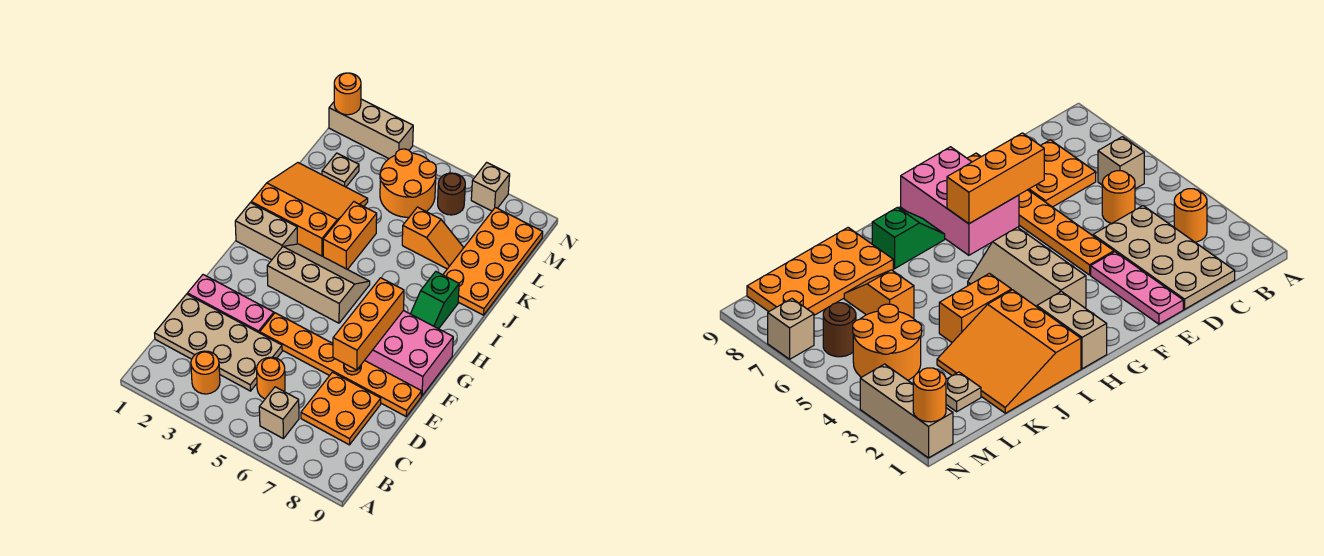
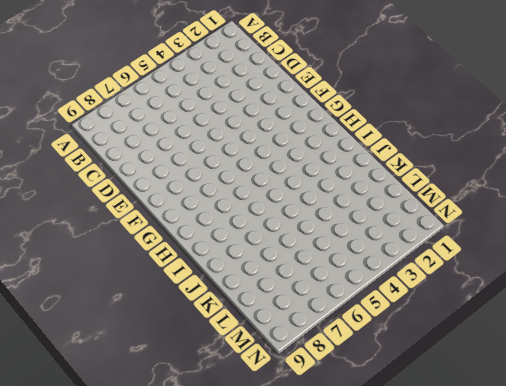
none -> orange round brick B3 level 1
none -> tan brick B6 level 1
none -> tan plate C1:D4 level 1

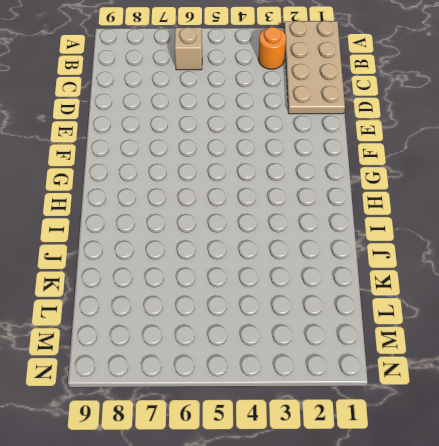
tan plate A1:D2 level 1 -> tan plate C1:D4 level 1
none -> orange round brick C5 level 1
none -> orange plate C7:D8 level 1
none -> pink plate E1:E3 level 1

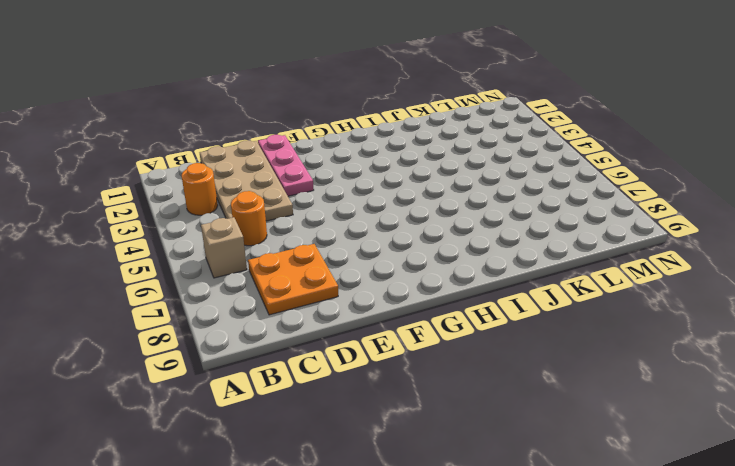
none -> orange plate E4:E9 level 1
none -> pink brick F7:G9 level 1
none -> tan slope G3:H5 level 1 top G

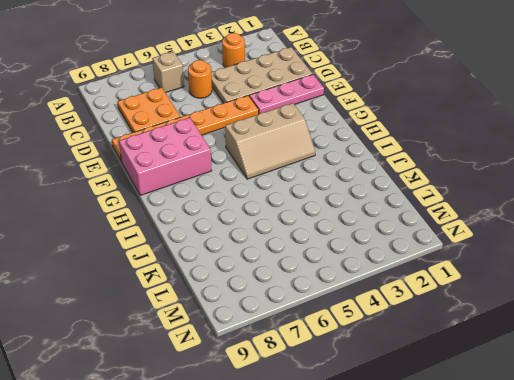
none -> tan brick H1:H2 level 1
none -> green slope H8:I8 level 1 top I
none -> orange slope I1:K3 level 1 top I

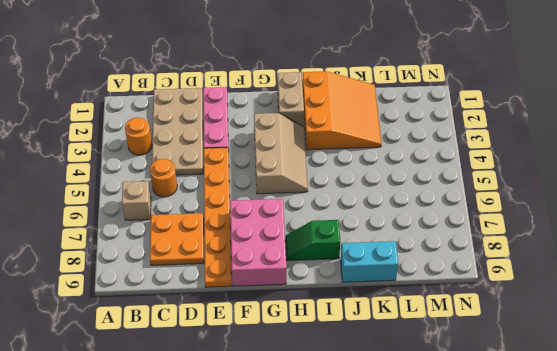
cyan brick J9:K9 level 1 -> orange plate J8:M9 level 1
none -> orange brick I4:J4 level 1
none -> orange slope K6:K7 level 1 top 6
none -> tan plate L2 level 1

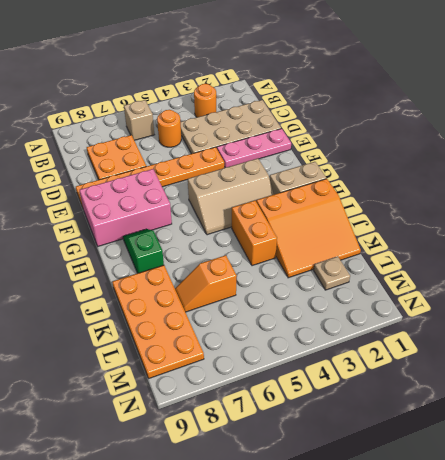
none -> orange round brick L4:M5 level 1
none -> brown round brick M6 level 1
none -> tan brick N1:N3 level 1

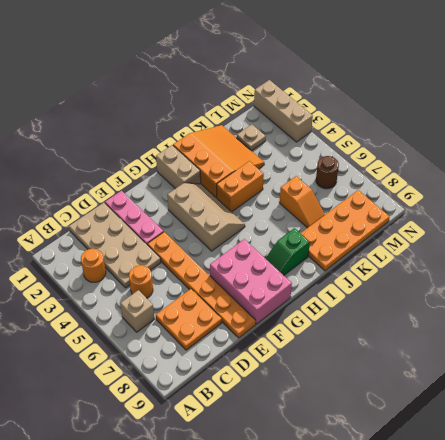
none -> orange round brick L4:M5 level 1
none -> tan brick N7 level 1
none -> orange brick E7:G7 level 2

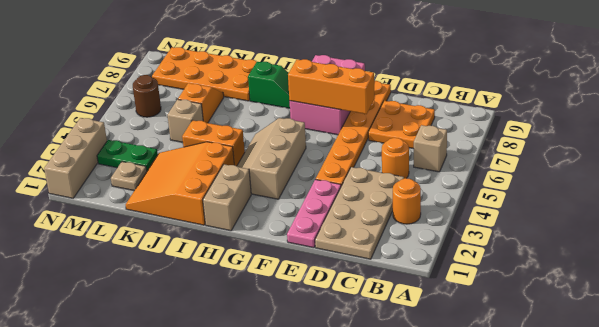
tan brick K5 level 1 -> tan brick N7 level 1
green plate L3:M3 level 1 -> none
none -> orange round brick L4:M5 level 1
none -> orange round brick N1 level 2

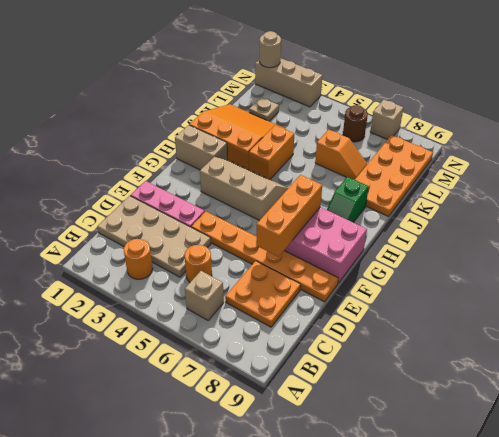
tan round brick N1 level 2 -> orange round brick N1 level 2
none -> orange round brick L4:M5 level 1

